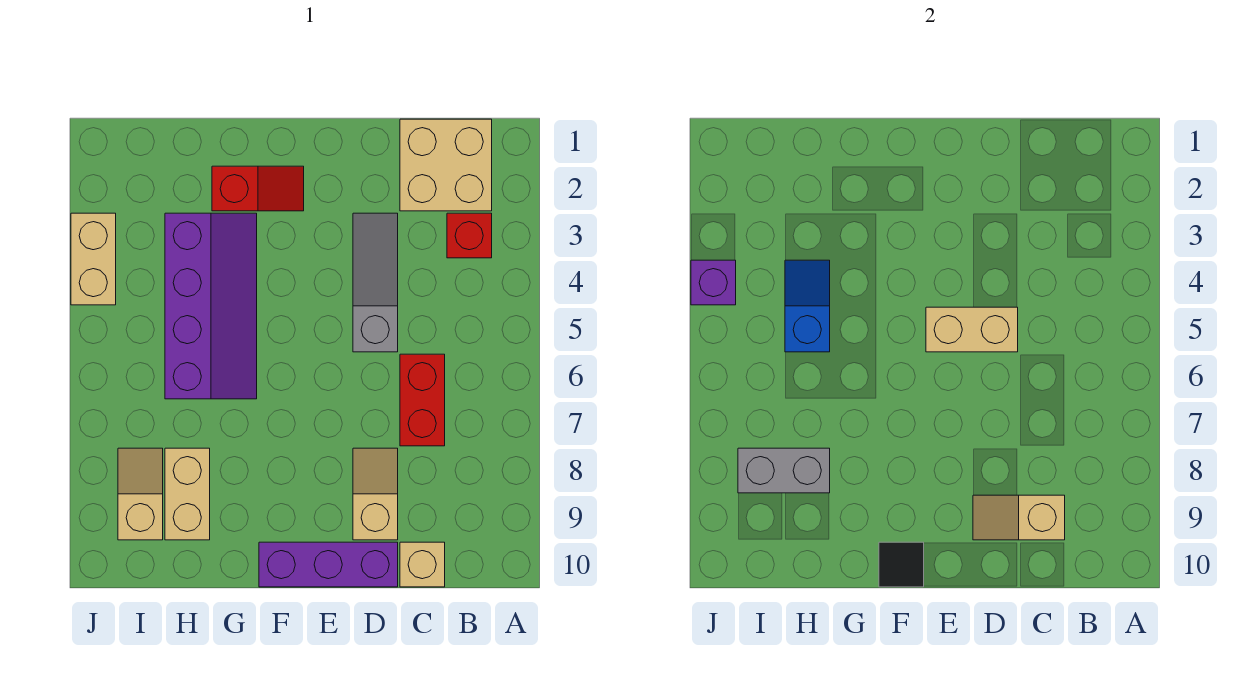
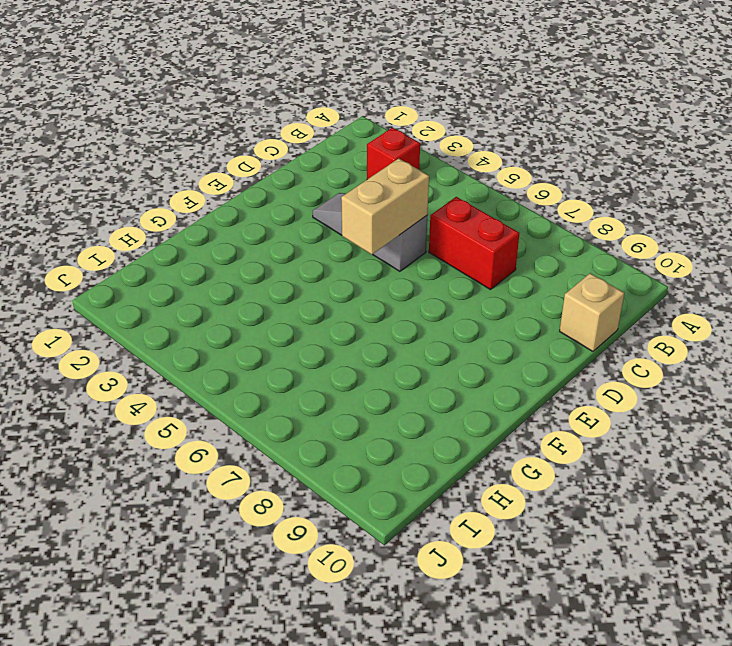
none -> tan brick B1:C2 level 1
none -> tan slope D8:D9 level 1 top 9
none -> purple brick D10:F10 level 1

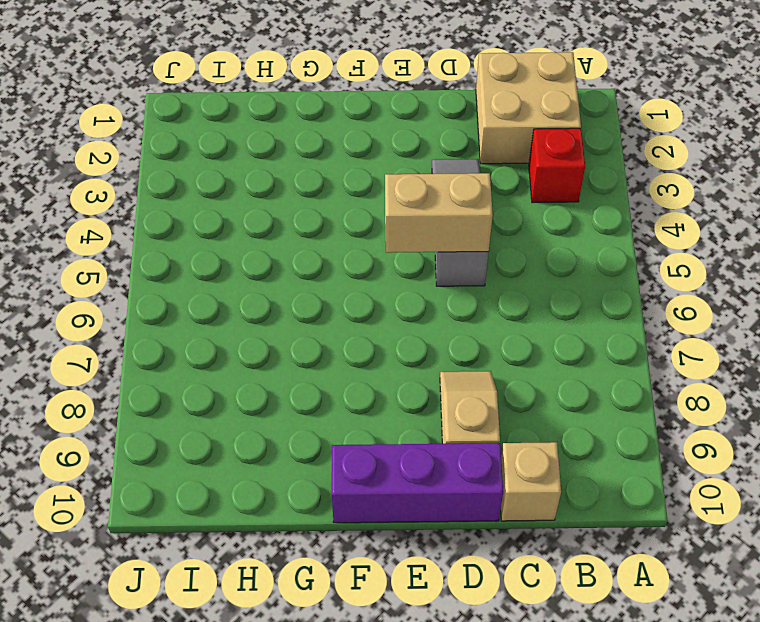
none -> red brick C6:C7 level 1
none -> red slope F2:G2 level 1 top G
none -> purple slope G3:H6 level 1 top H

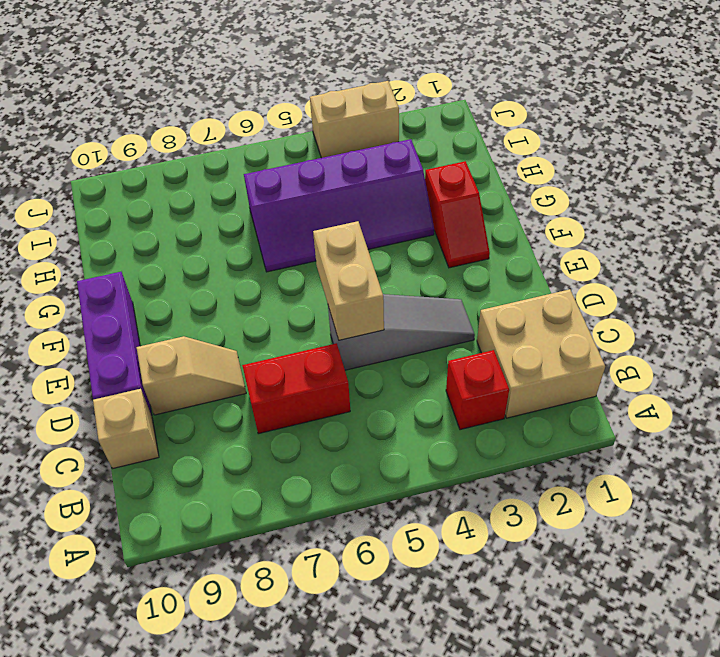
none -> tan brick H8:H9 level 1
none -> tan slope I8:I9 level 1 top 9
none -> tan slope C9:D9 level 2 top C

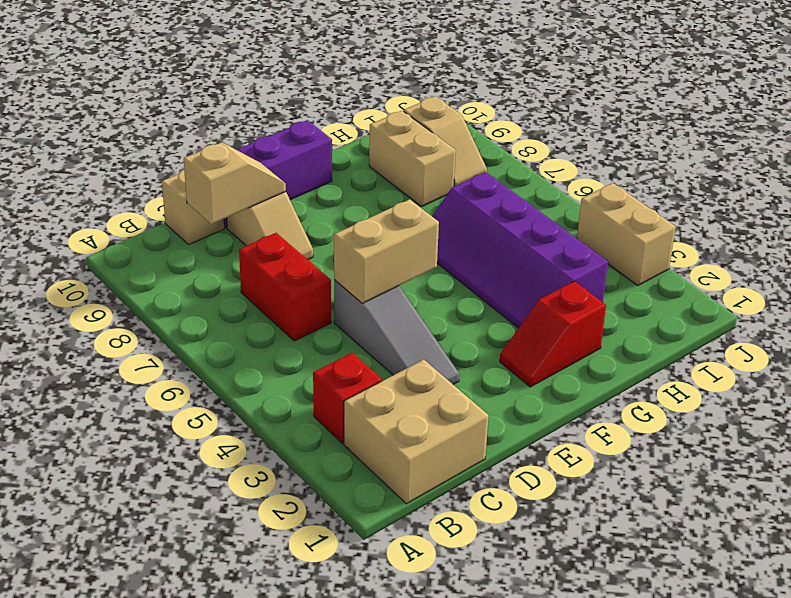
none -> black tile F10 level 2
none -> blue slope H4:H5 level 2 top 5
none -> grey brick H8:I8 level 2

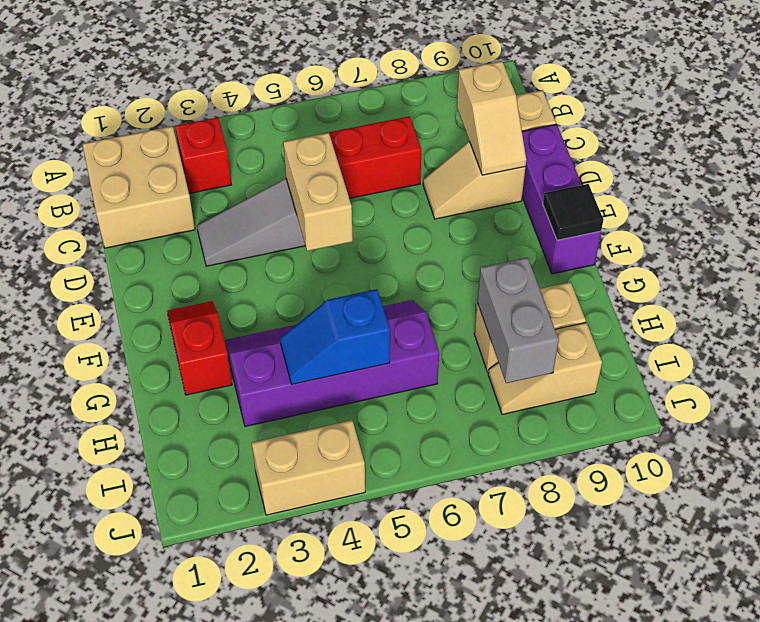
none -> purple brick J4 level 2

